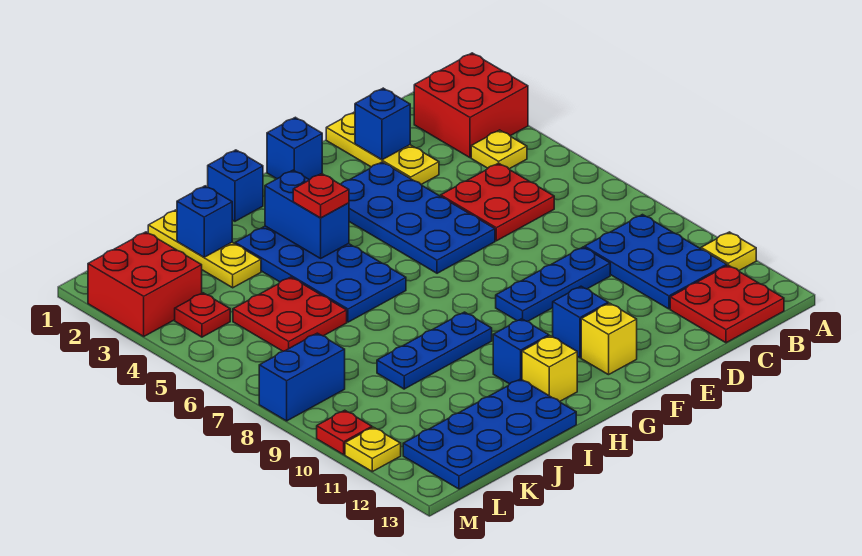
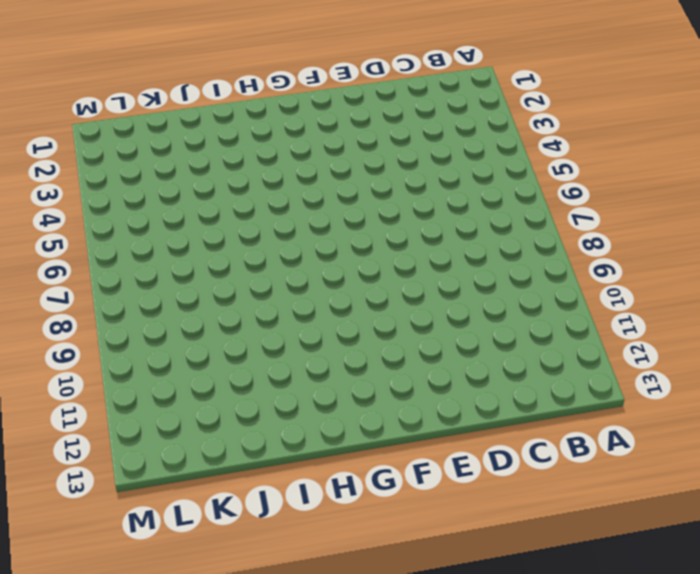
none -> red brick A2:B3 level 1
none -> yellow plate A11 level 1
none -> yellow plate B4 level 1

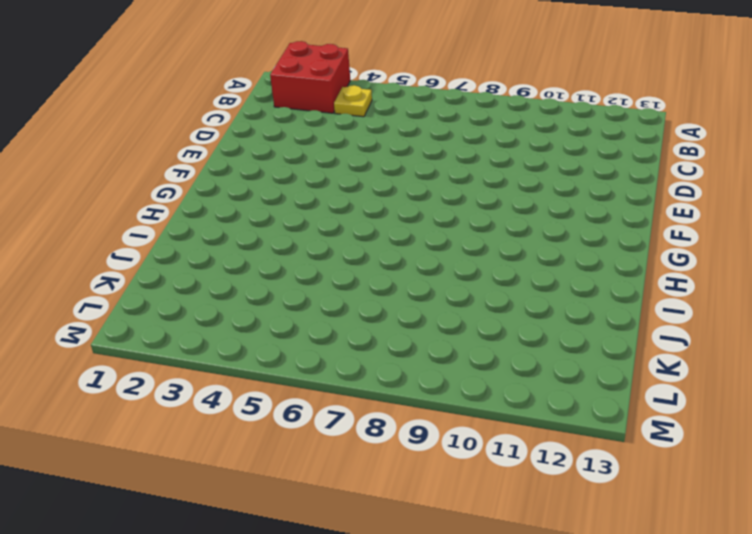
none -> yellow plate A11 level 1
none -> blue plate B9:C11 level 1
none -> red plate B12:C13 level 1

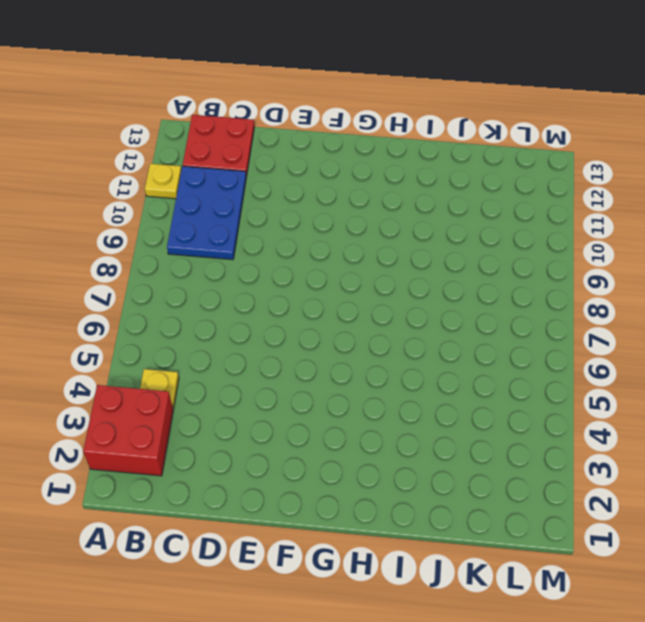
none -> red plate C5:D6 level 1
none -> yellow plate D1:D3 level 1
none -> blue plate D9:F9 level 1

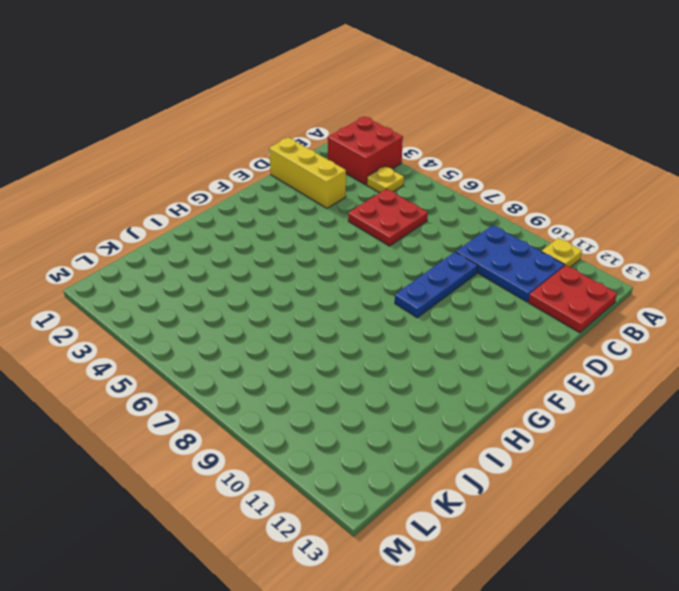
yellow brick D1:D3 level 1 -> yellow plate D1:D3 level 1
none -> blue plate E3:F6 level 1
none -> blue brick F1 level 1
none -> blue brick F11 level 1

